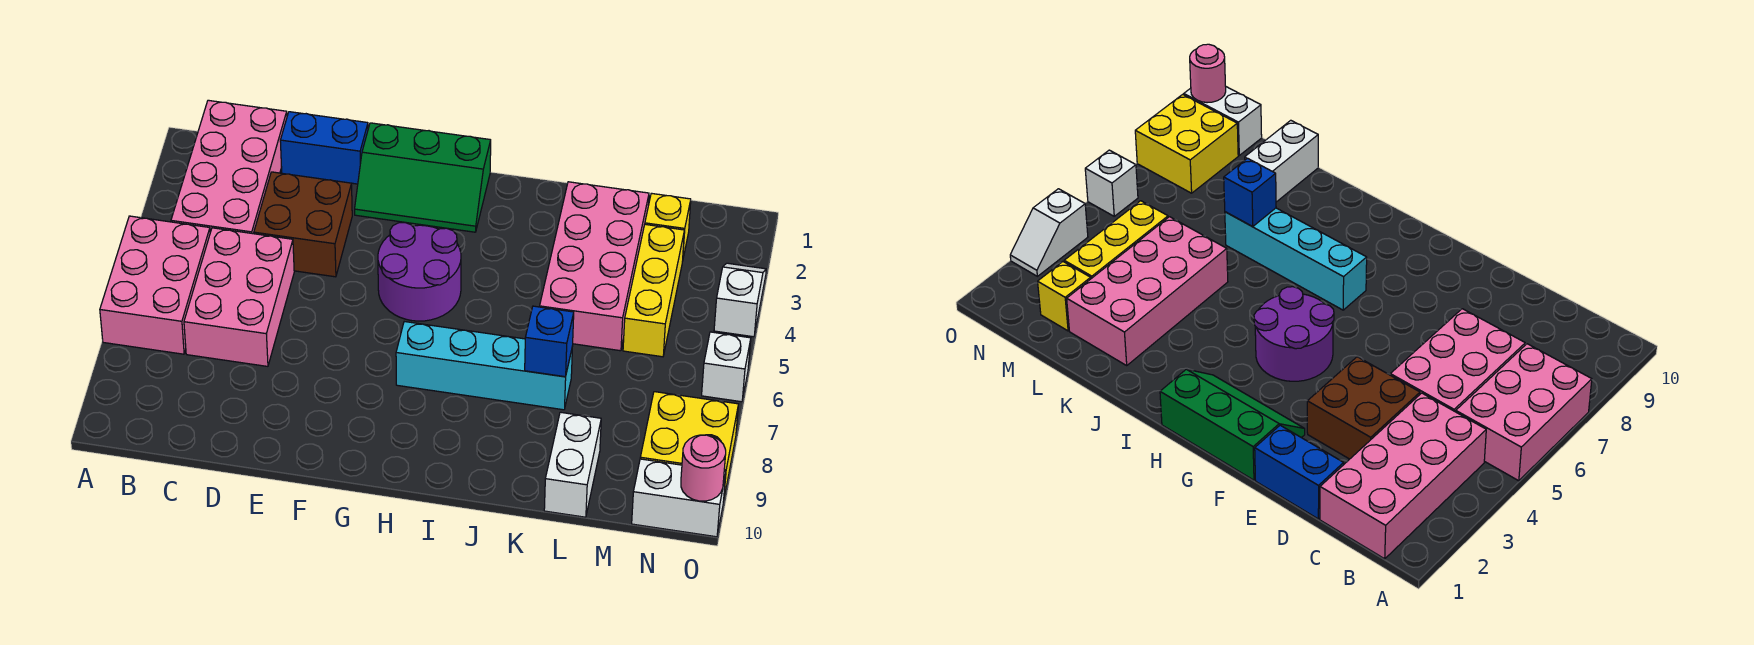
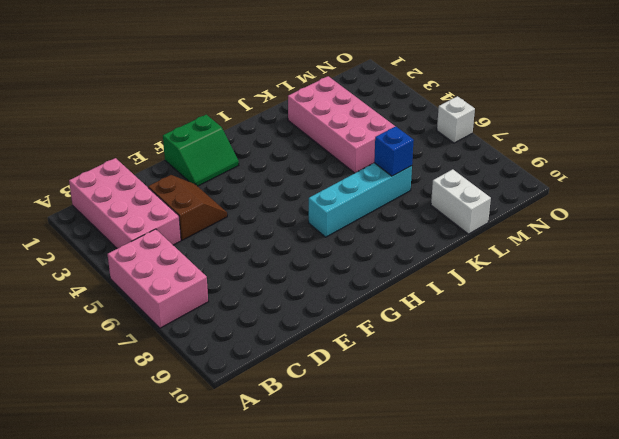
brown slope D3:E4 level 1 top D -> brown brick D3:E4 level 1
green slope F1:G2 level 1 top 1 -> green slope F1:H2 level 1 top 1
none -> pink brick C5:D7 level 1
none -> blue brick D1:E1 level 1
none -> purple round brick G4:H5 level 1

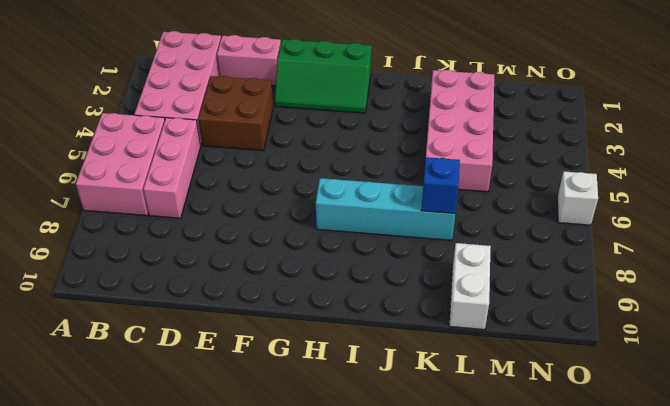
pink brick C5:C7 level 1 -> pink brick C5:D7 level 1
pink brick D1:E1 level 1 -> blue brick D1:E1 level 1
none -> purple round brick G4:H5 level 1
none -> yellow brick M2 level 1
none -> yellow brick M3:M5 level 1

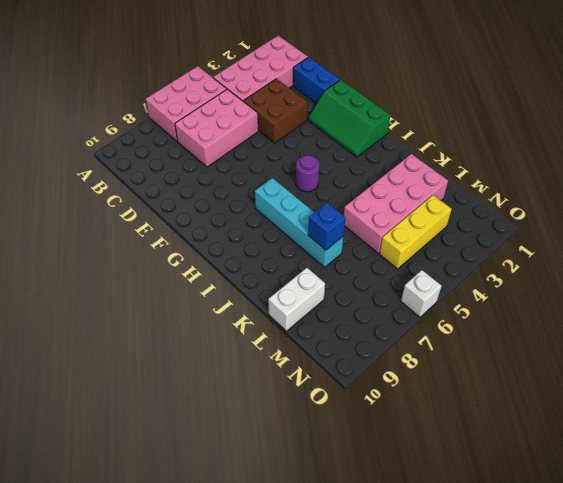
purple round brick H5 level 1 -> purple round brick G4:H5 level 1
none -> yellow brick M2 level 1
none -> yellow brick N8:O9 level 1
none -> white brick N10:O10 level 1

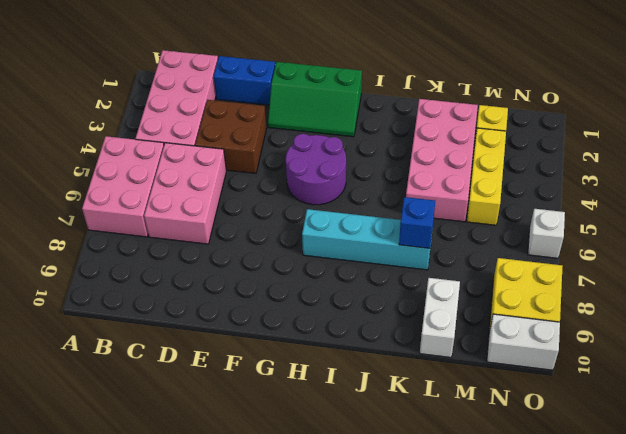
none -> white slope O3:O4 level 1 top 4
none -> pink round brick O10 level 2

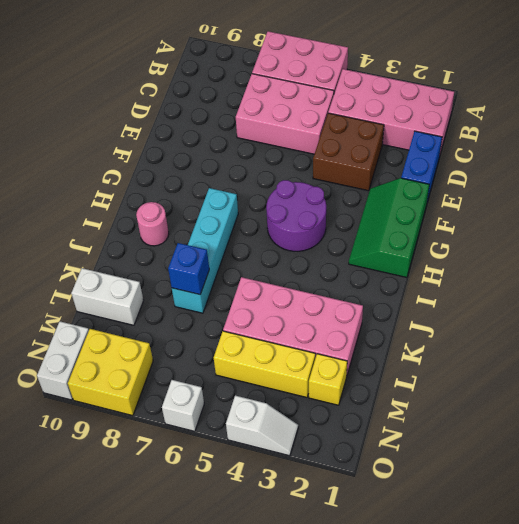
pink round brick I9 level 1 -> pink round brick O10 level 2

